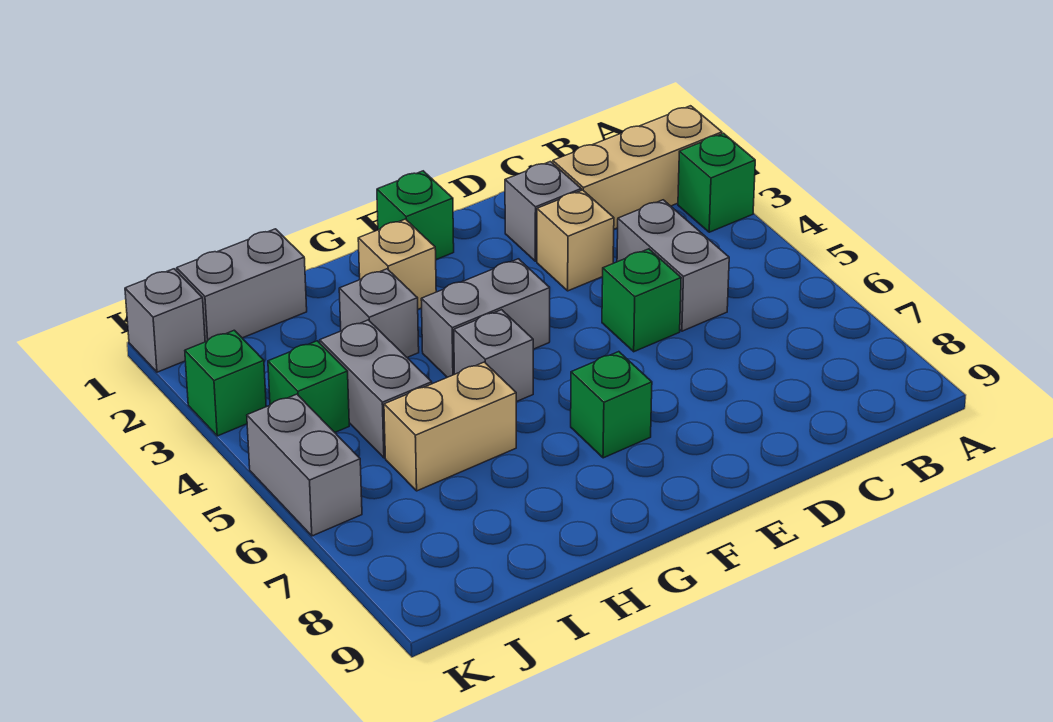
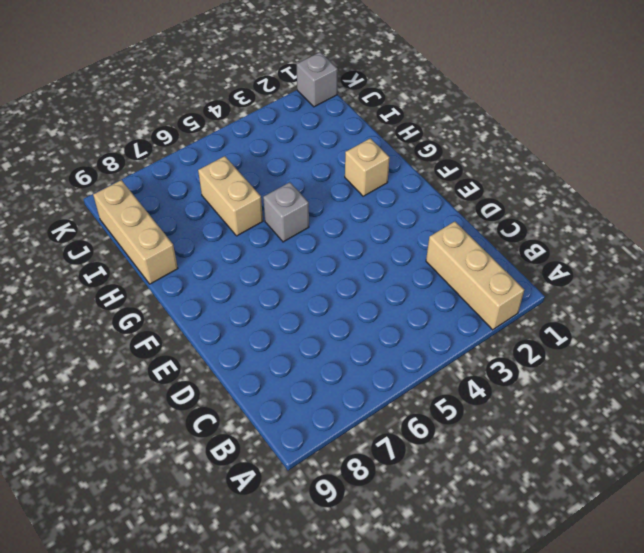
tan brick H9:J9 level 1 -> none
none -> green brick A3 level 1
none -> grey brick C4:C5 level 1
none -> grey brick D2 level 1

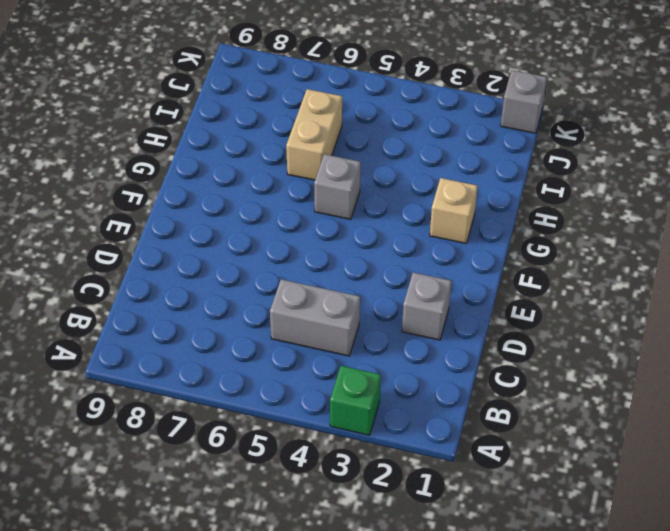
none -> tan brick A2:C2 level 1
none -> tan brick D3 level 1
none -> green brick D5 level 1

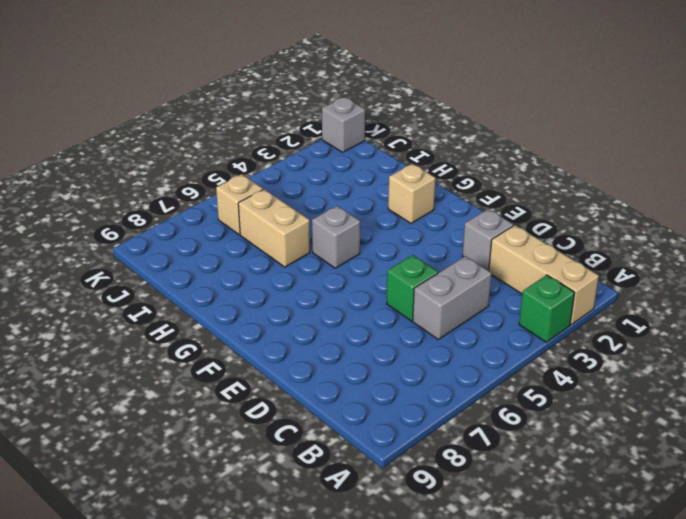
tan brick J6 level 1 -> tan brick D3 level 1
none -> green brick F1 level 1
none -> grey brick F4:G4 level 1
none -> green brick F7 level 1

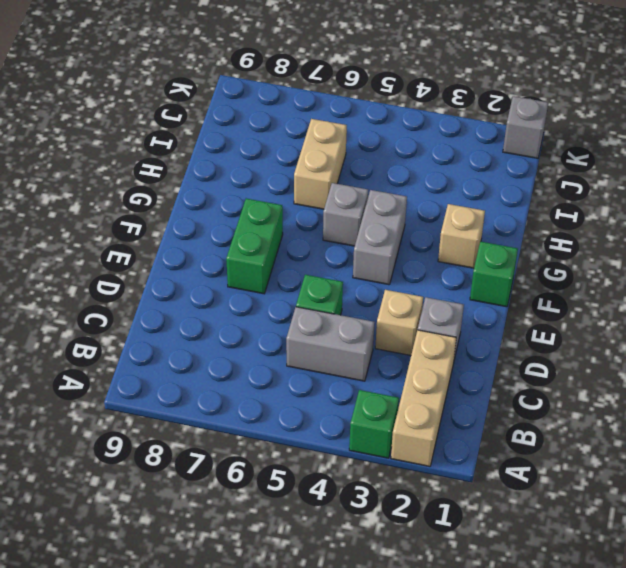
green brick E7:F7 level 1 -> green brick F7 level 1
none -> grey brick H3 level 1
none -> grey brick I1:J1 level 1
none -> grey brick I4:I5 level 1

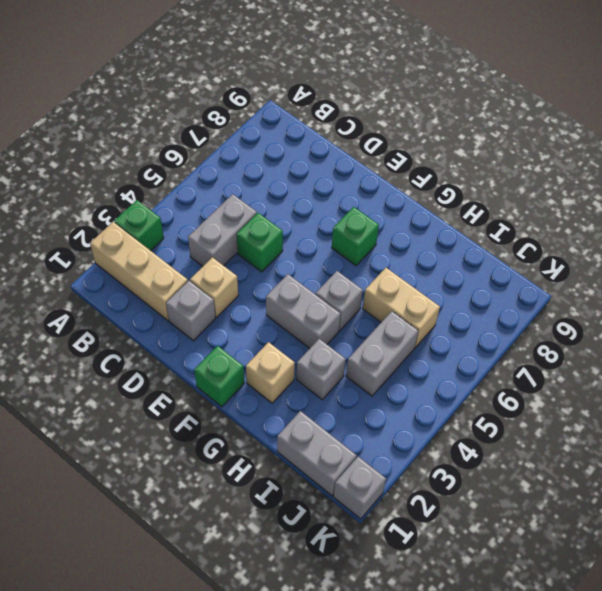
none -> green brick J4 level 1
none -> green brick K3 level 1
none -> grey brick K5:K6 level 1

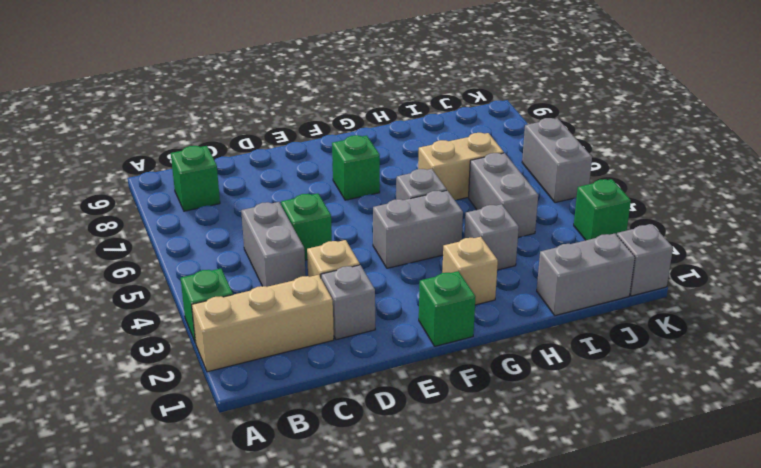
green brick B8 level 1 -> green brick J4 level 1

